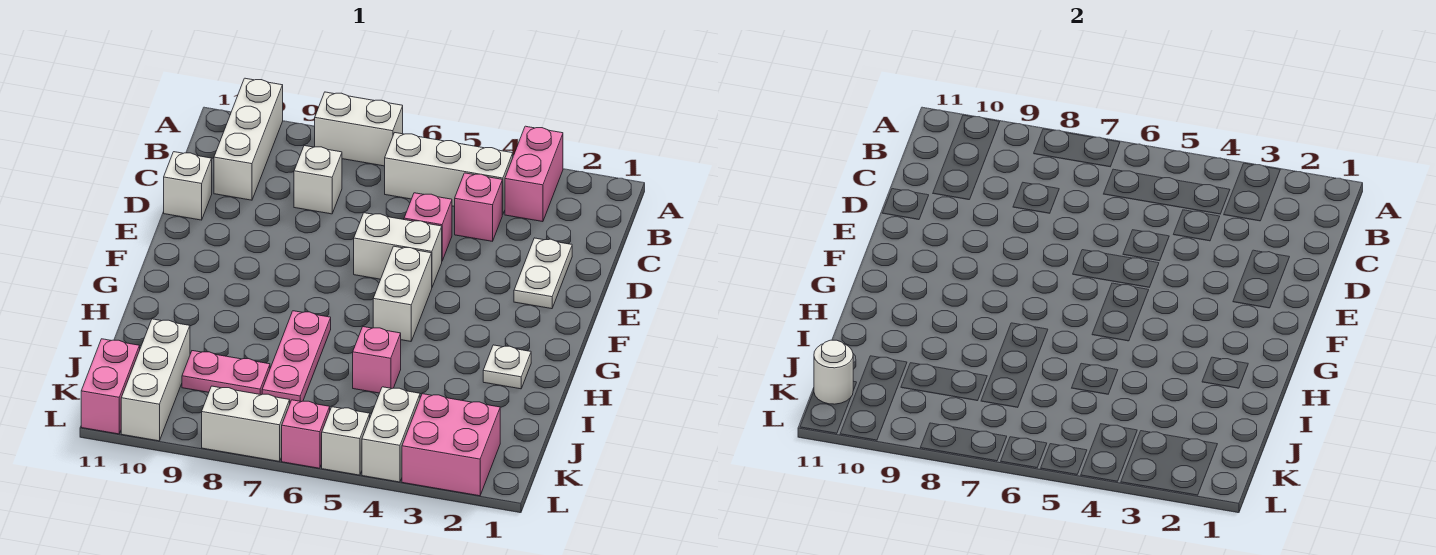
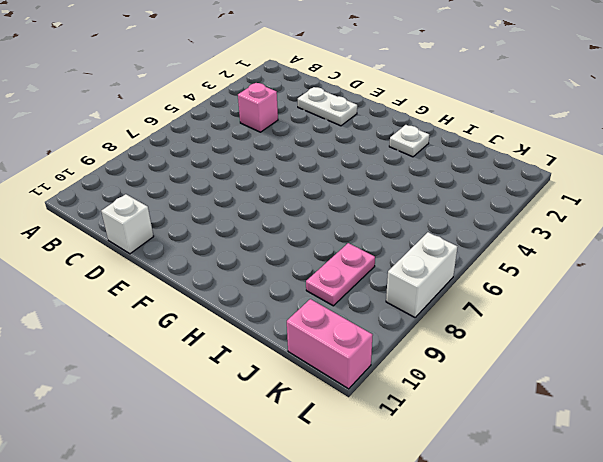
none -> pink brick A3:B3 level 1
none -> white brick A7:A8 level 1
none -> white brick A10:C10 level 1

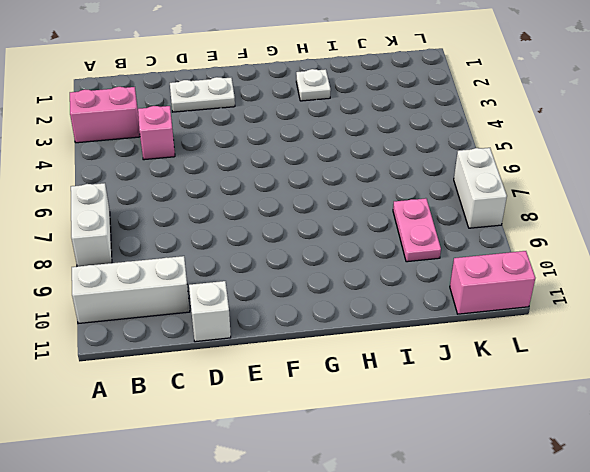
none -> white brick B4:B6 level 1
none -> white brick C8 level 1
none -> pink brick D5 level 1

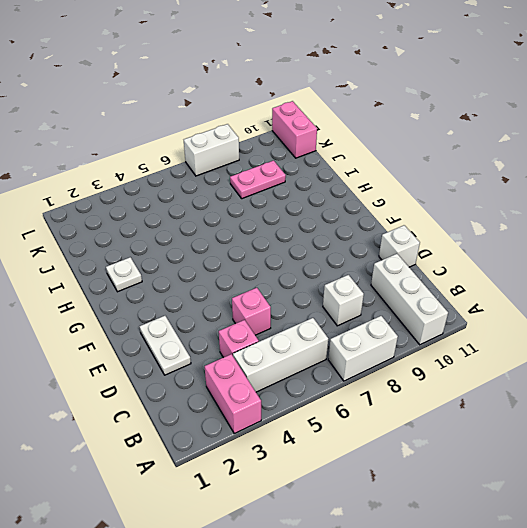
none -> white brick E5:E6 level 1
none -> white brick F5:G5 level 1
none -> pink plate H7:J7 level 1

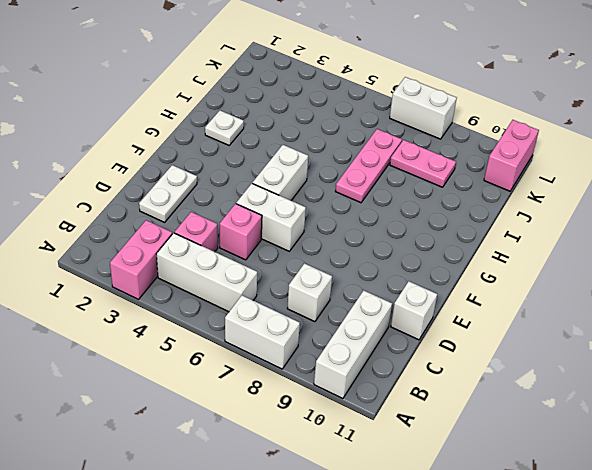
none -> pink brick I5 level 1
none -> white brick J10:L10 level 1
none -> pink brick K2:L3 level 1

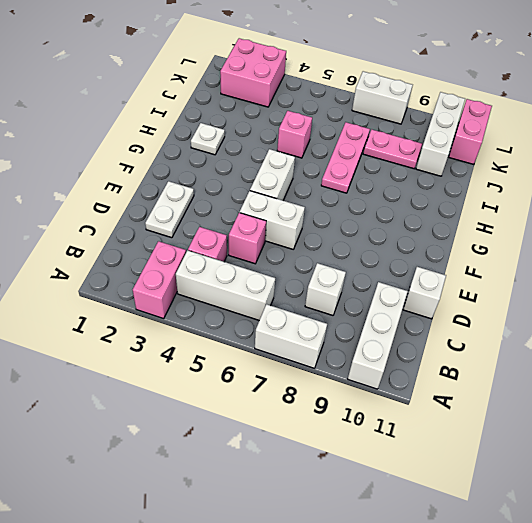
none -> white brick K4:L4 level 1
none -> white brick L5 level 1
none -> pink brick L6 level 1

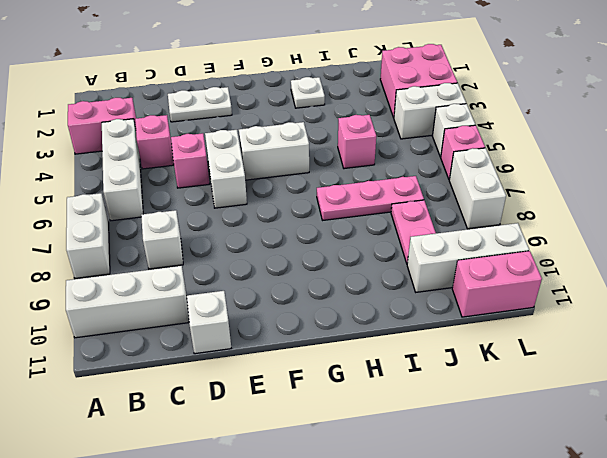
none -> white round brick K11 level 2

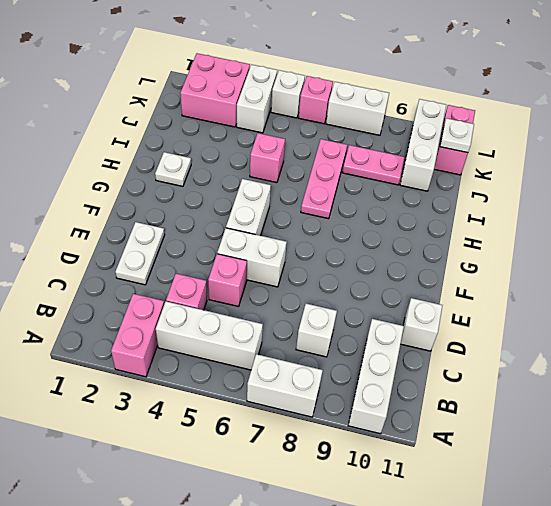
white plate K11 level 2 -> white round brick K11 level 2

